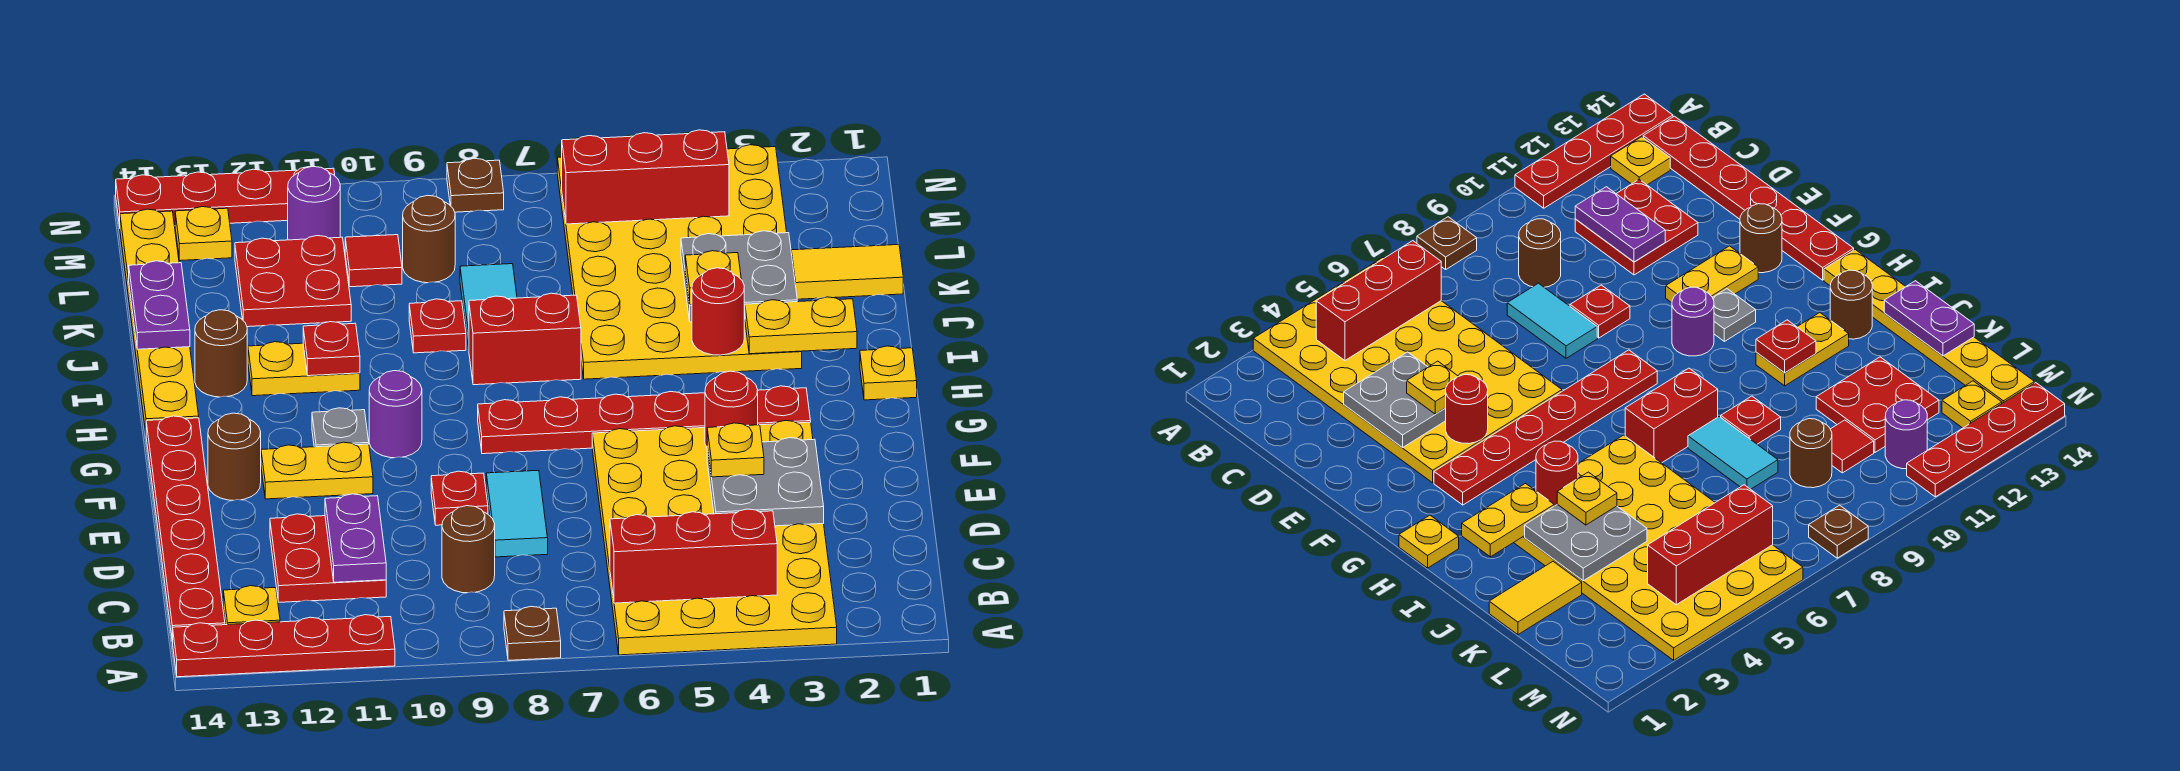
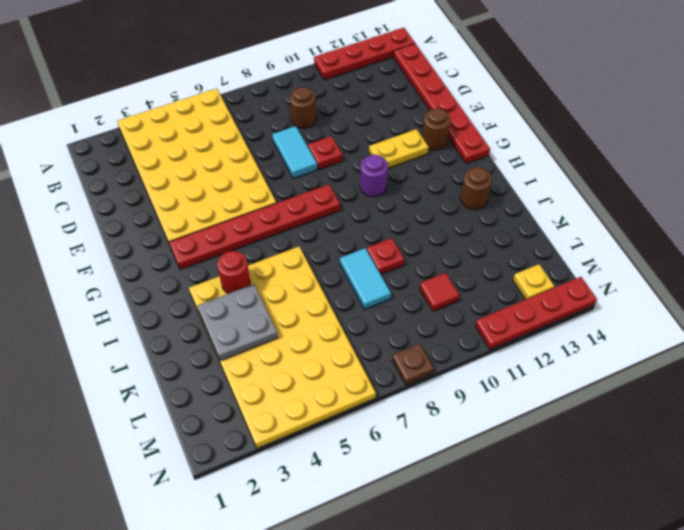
none -> brown plate A8 level 1
none -> yellow plate B13 level 1
none -> red plate C11:D12 level 1
none -> grey plate G11 level 1

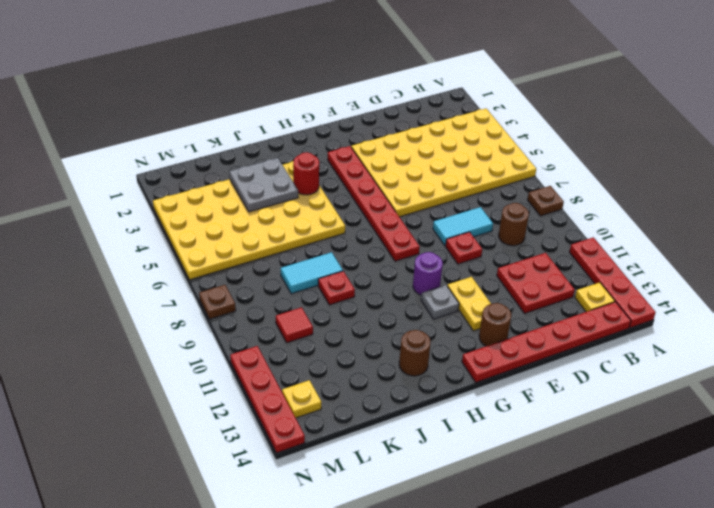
none -> yellow plate H1 level 1
none -> yellow plate H14:M14 level 1
none -> red brick I7:I8 level 1
none -> yellow plate I11:I12 level 1

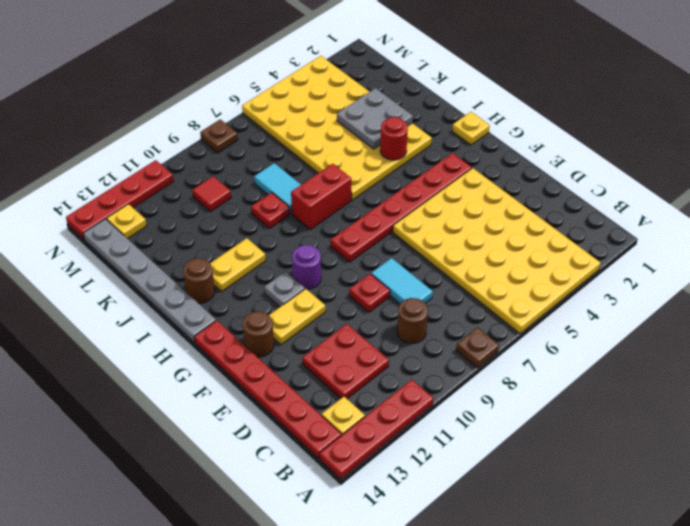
grey plate H14:M14 level 1 -> yellow plate H14:M14 level 1
none -> yellow tile K1:K2 level 1
none -> red plate K11:L12 level 1
none -> brown round brick L9 level 1
none -> purple round brick M11 level 1

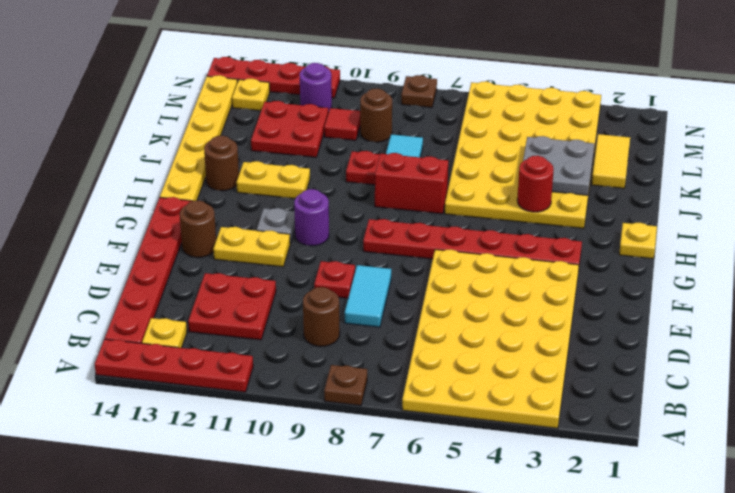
yellow tile K2:L2 level 1 -> yellow tile K1:K2 level 1
none -> red brick B4:B6 level 2
none -> purple plate C11:D11 level 2
none -> grey plate D3:E4 level 2
none -> red round brick F4 level 2

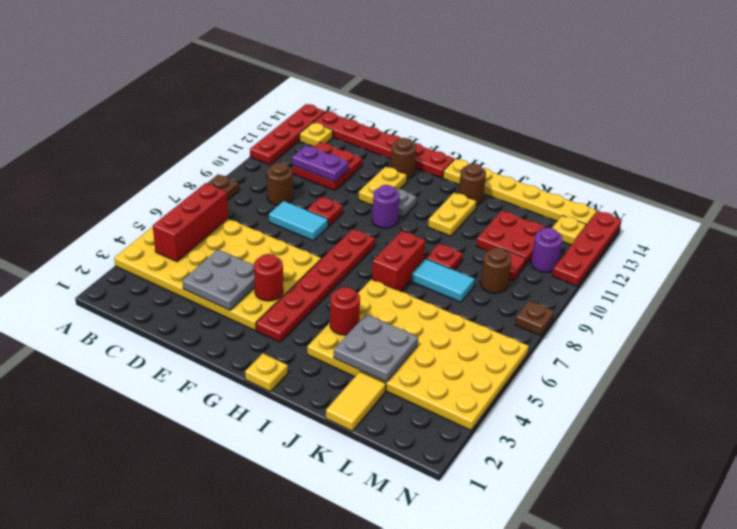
none -> yellow plate I2:I3 level 2
none -> red plate I11 level 2
none -> purple plate J14:K14 level 2
none -> red brick M4:M6 level 2

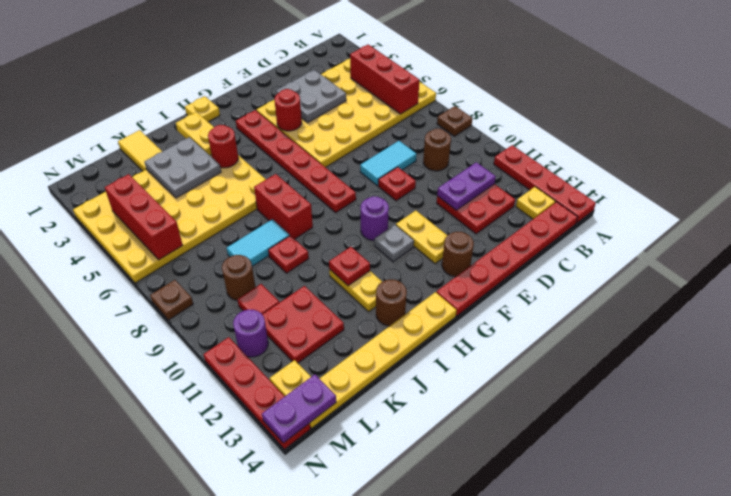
purple plate M14:N14 level 2 -> purple plate J14:K14 level 2
none -> yellow plate E4 level 3
none -> yellow plate J4 level 3

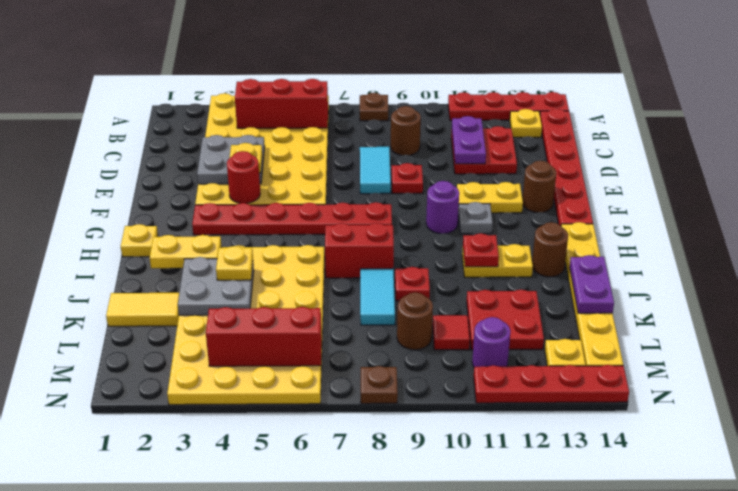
none -> red round brick I4 level 2

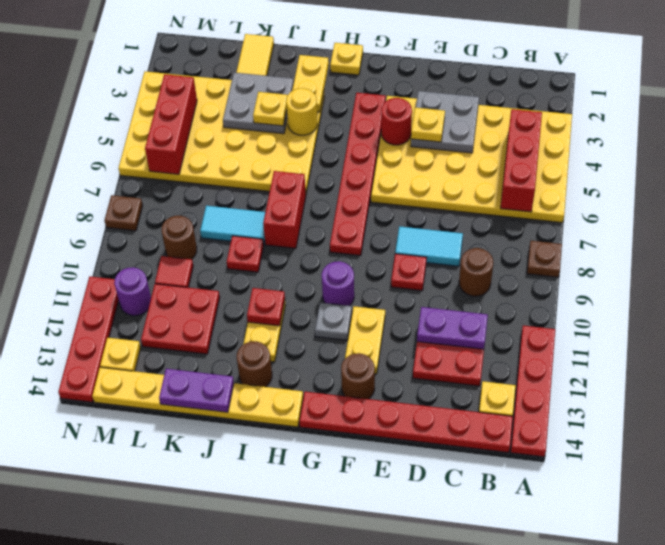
yellow round brick I4 level 2 -> red round brick I4 level 2

